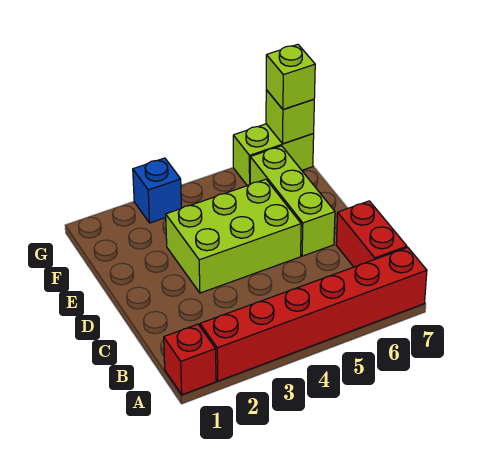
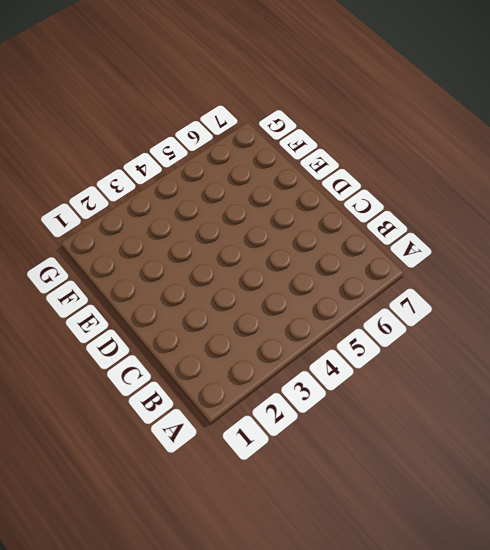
none -> red brick A1 level 1
none -> red brick A2:A7 level 1

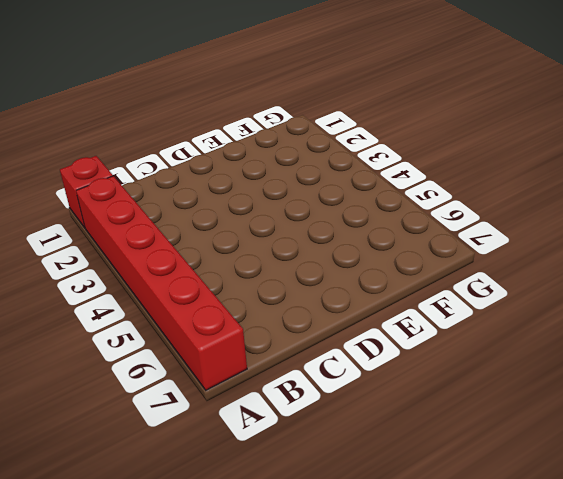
none -> red brick B7:C7 level 1
none -> lime brick D3:E5 level 1

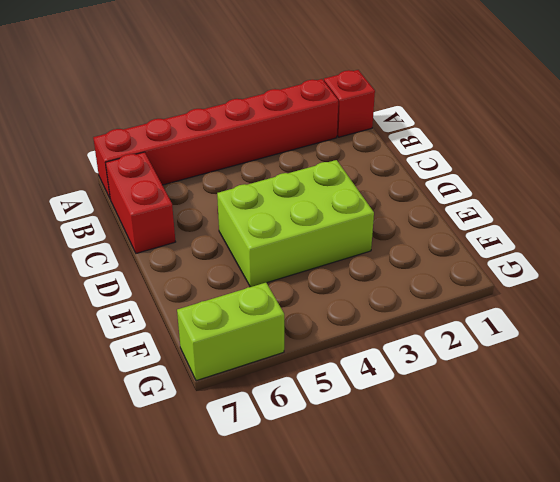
none -> lime brick D6:F6 level 1
none -> blue brick G3 level 1

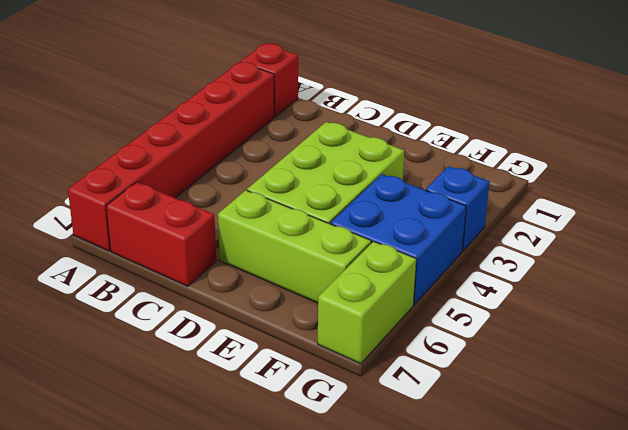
blue brick F4:G5 level 1 -> none
none -> lime brick G7 level 2
none -> lime brick G7 level 3

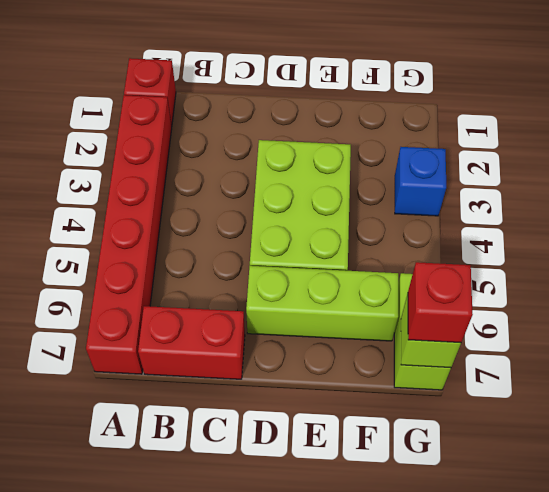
red brick G7 level 3 -> lime brick G7 level 3

